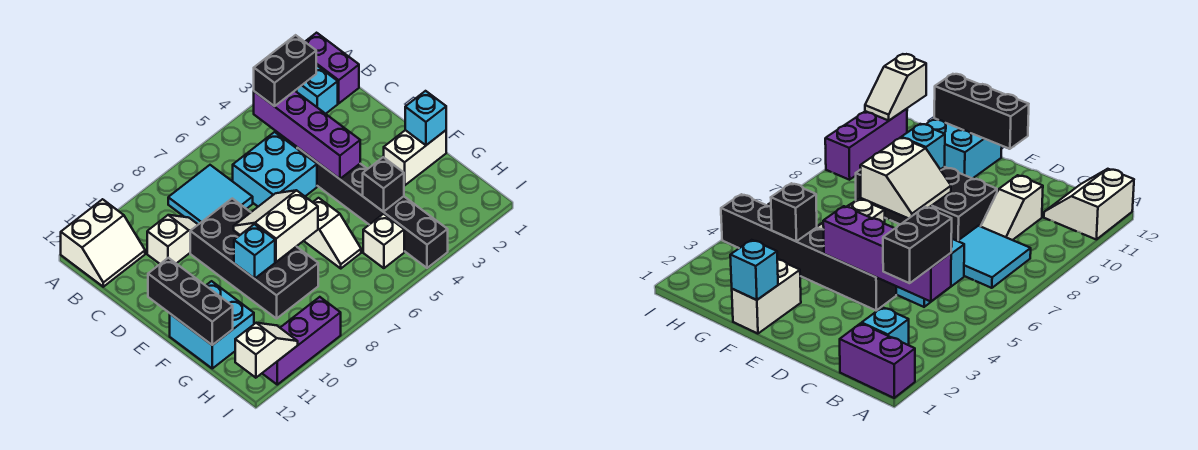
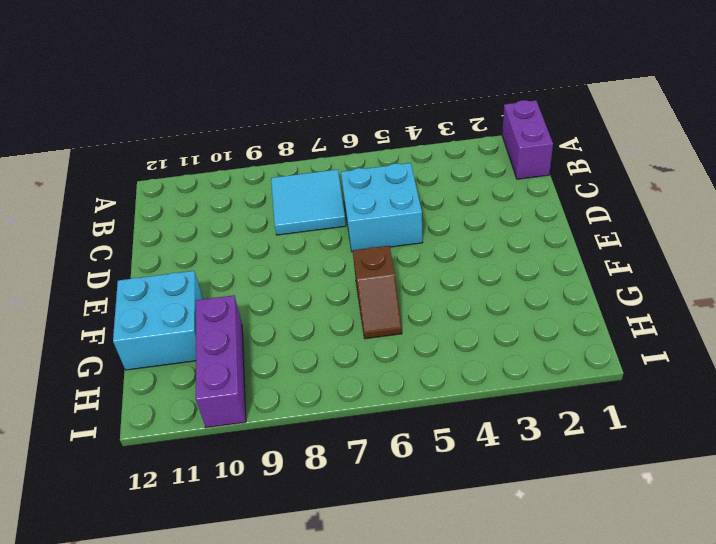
brown slope F6:G6 level 1 top F -> white slope F6:G6 level 1 top F
purple brick G10:I10 level 1 -> purple brick I9:I11 level 1
none -> white slope A11:B12 level 1 top A
none -> cyan brick B2 level 1
none -> white slope C9:C10 level 1 top 10

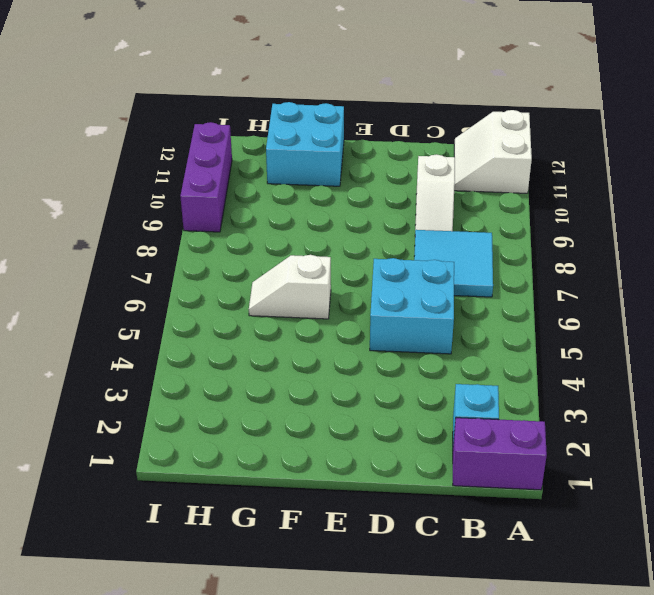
none -> black brick D4:I4 level 1
none -> black brick D8:G9 level 1
none -> white brick F1:F2 level 1

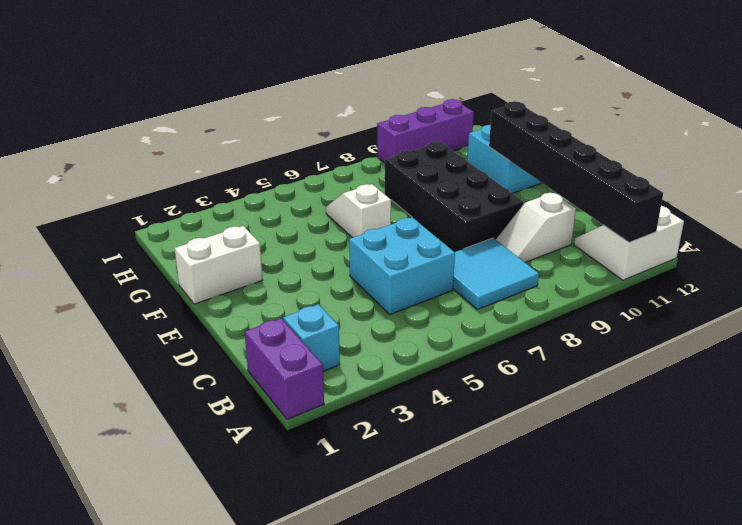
black brick A11:F11 level 2 -> black brick D4:I4 level 1
none -> white brick H5 level 1
none -> purple brick B4:E4 level 2
none -> white slope E7:F8 level 2 top F

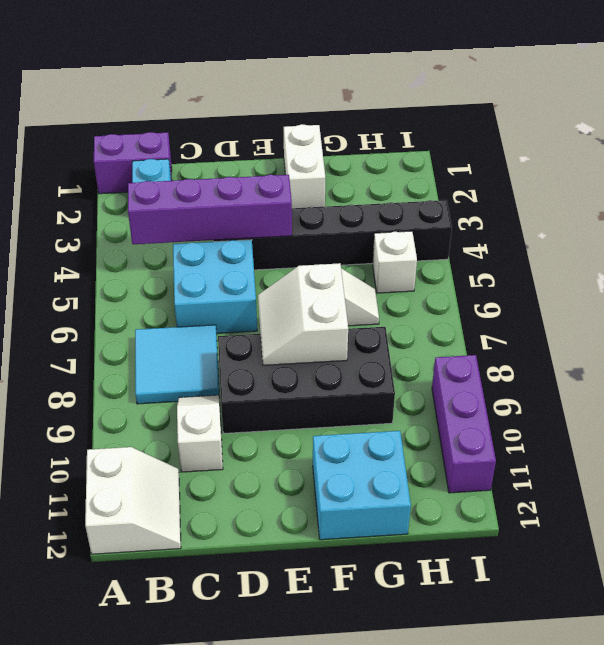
none -> black brick E12:G12 level 2
none -> cyan brick F1 level 2
none -> cyan brick F9 level 2

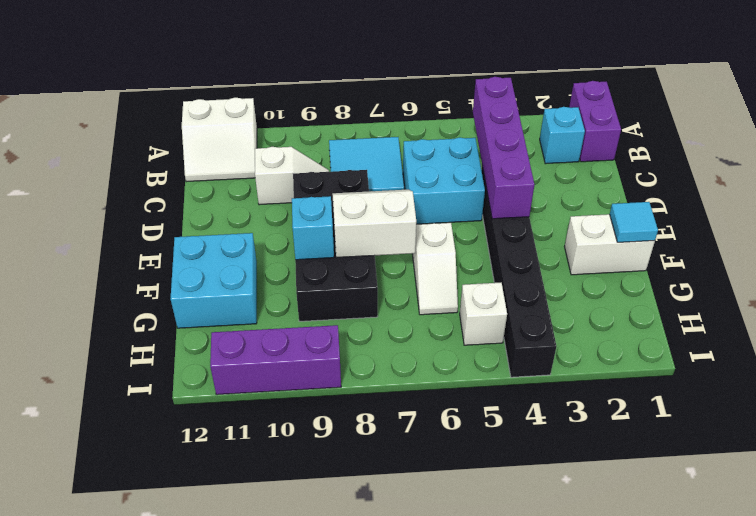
cyan tile F1 level 2 -> cyan brick F1 level 2
none -> black brick E12:G12 level 2
none -> black brick G4 level 2
none -> white slope I11:I12 level 2 top 12

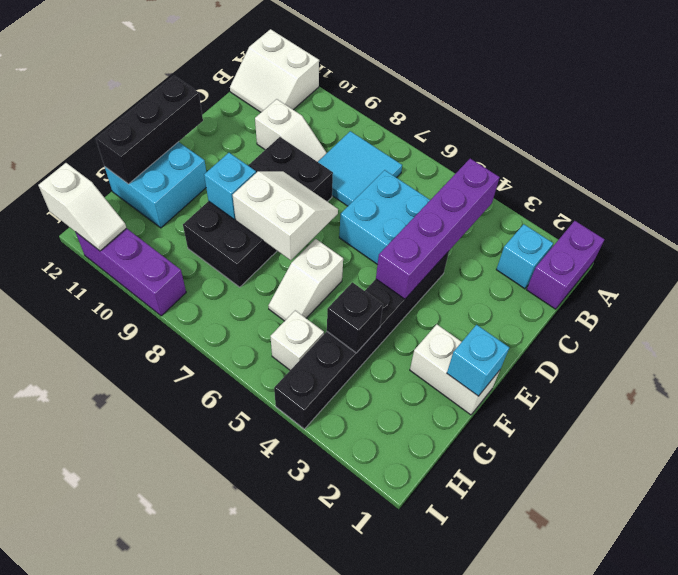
none -> black brick B3:B4 level 3

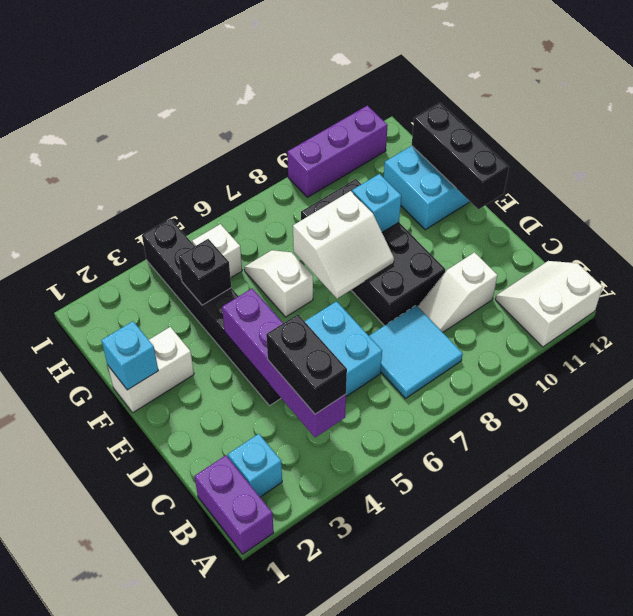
black brick B4:C4 level 3 -> black brick B3:B4 level 3
none -> white slope I11:I12 level 2 top 12

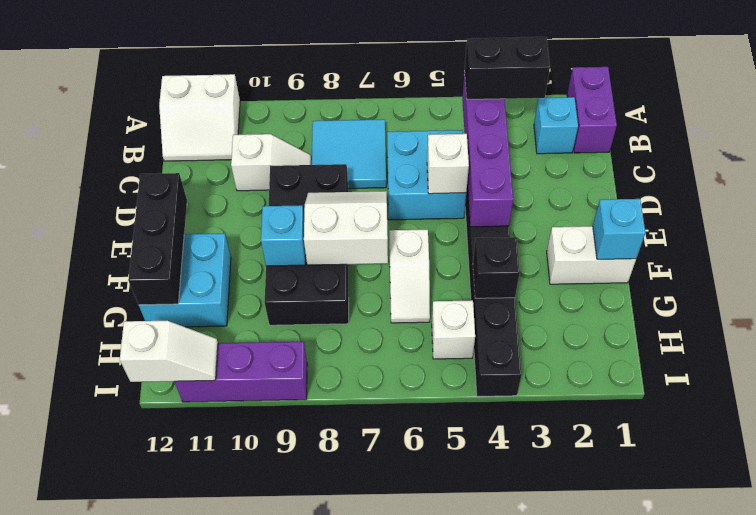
white brick D5 level 2 -> none

